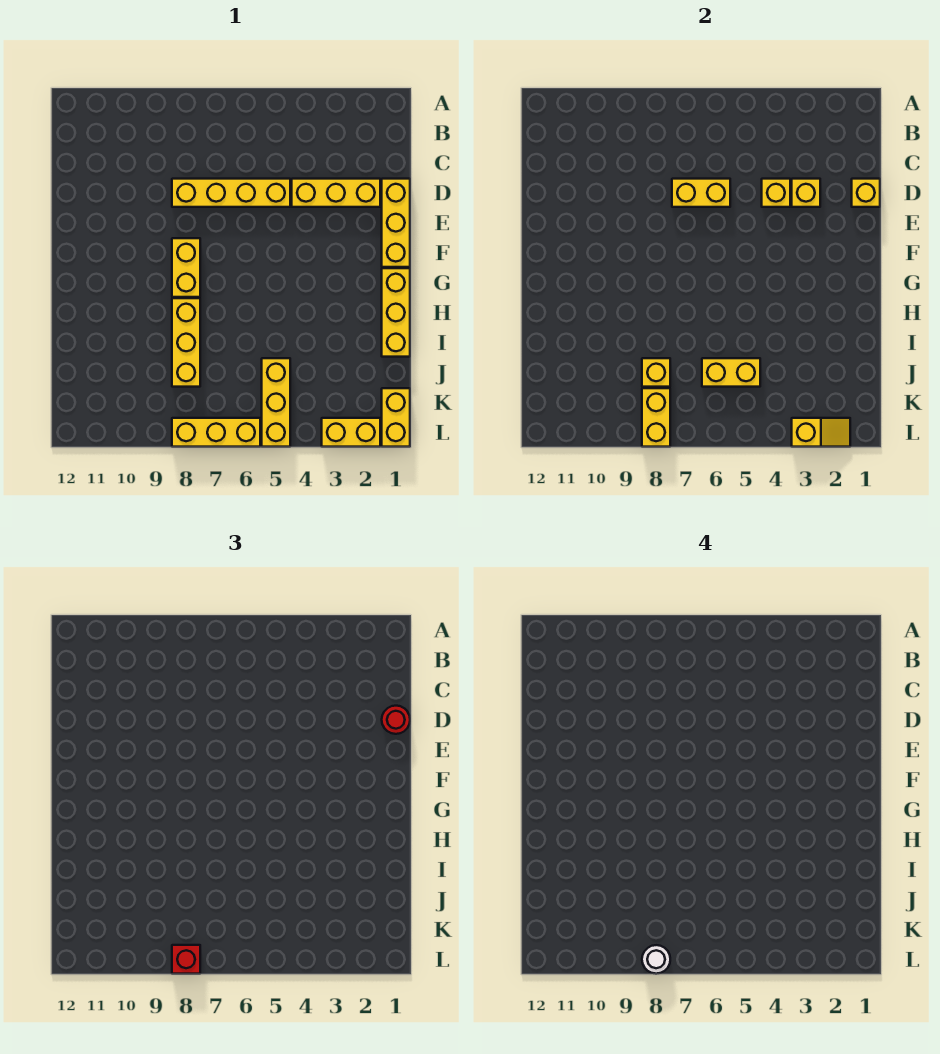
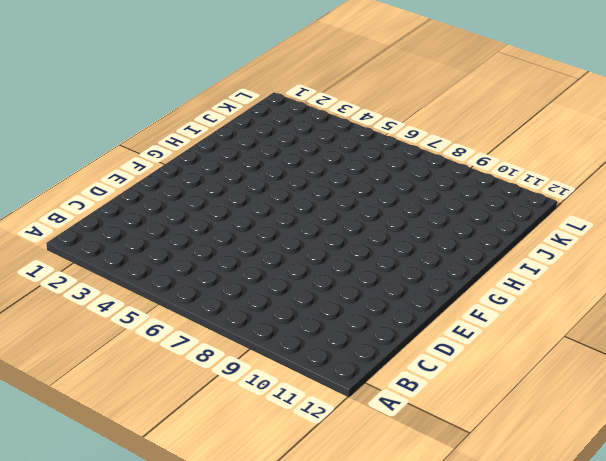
none -> yellow brick D1:F1 level 1
none -> yellow brick D2:D4 level 1
none -> yellow brick D5:D8 level 1

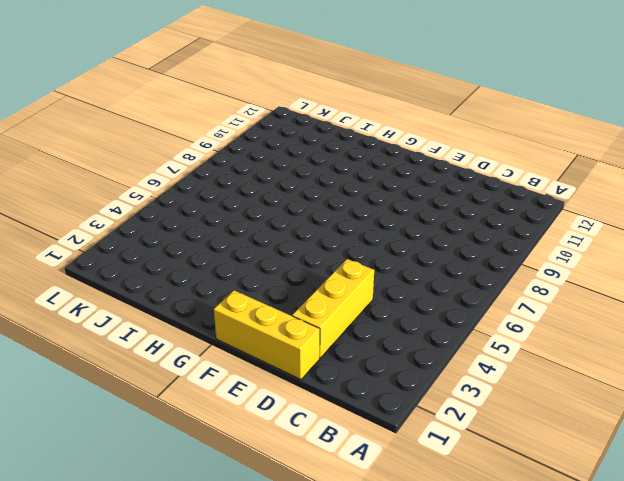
none -> yellow brick D5:D8 level 1
none -> yellow brick F8:G8 level 1
none -> yellow brick G1:I1 level 1

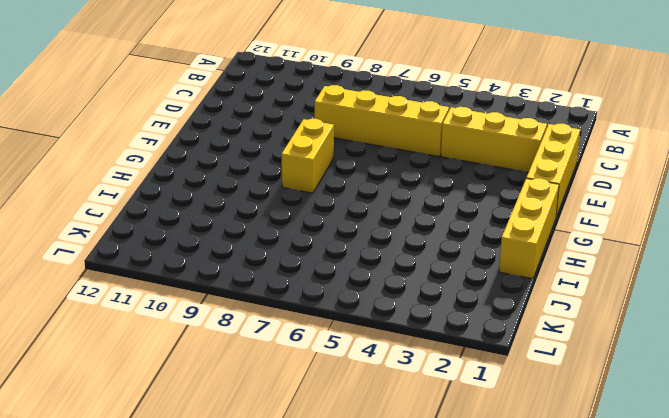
none -> yellow brick H8:J8 level 1
none -> yellow brick J5:L5 level 1
none -> yellow brick K1:L1 level 1

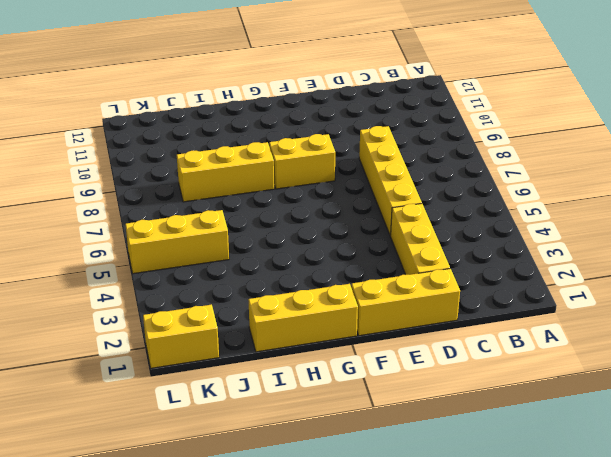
none -> yellow brick L2:L3 level 1
none -> yellow brick L6:L8 level 1
none -> yellow brick D1 level 2

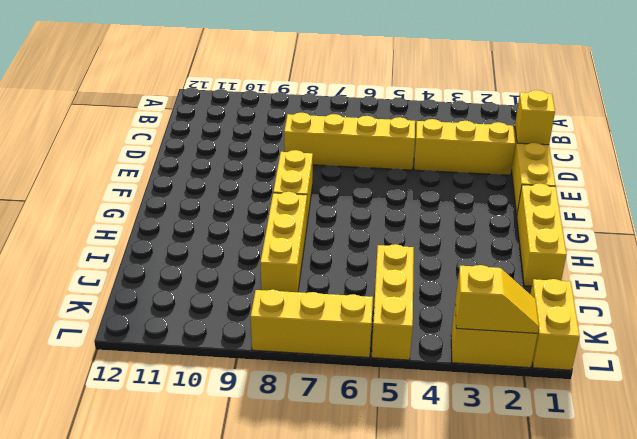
none -> yellow brick D3 level 2
none -> yellow brick D4 level 2
none -> yellow brick D6:D7 level 2

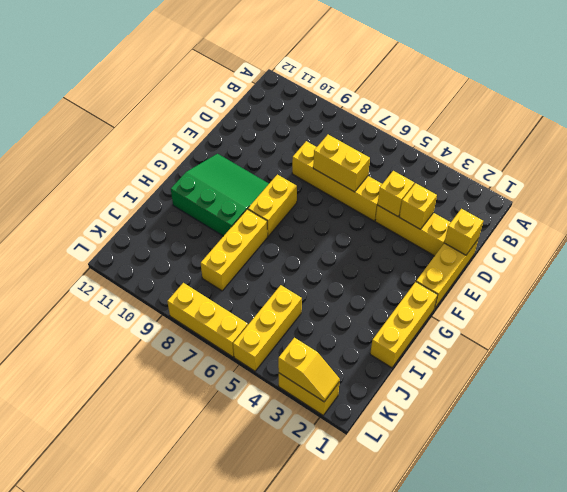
green slope F9:H11 level 1 top H -> none
none -> yellow brick K1:L1 level 1
none -> yellow brick J5:J6 level 2
none -> yellow brick J8 level 2

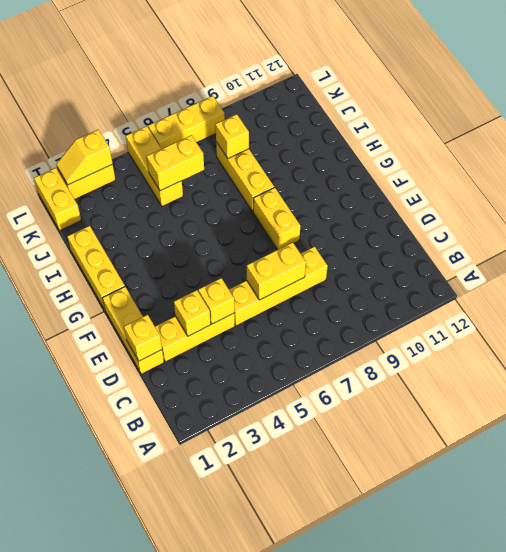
none -> yellow brick K8:L8 level 2
none -> red round brick D1 level 3
none -> red brick L8 level 3

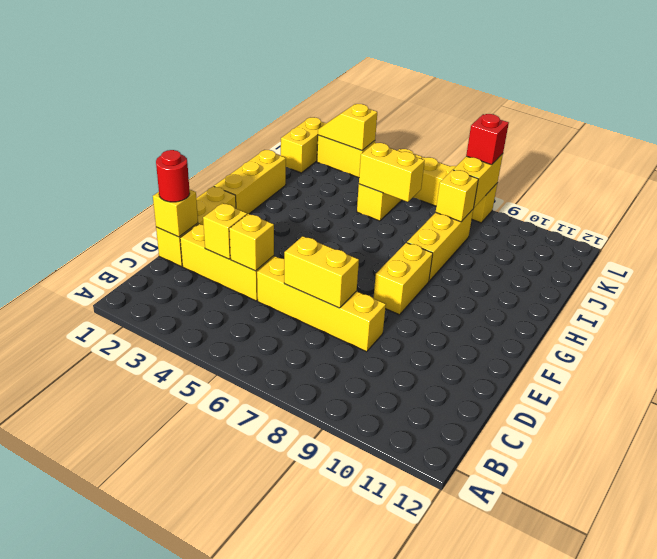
none -> white round brick L8 level 4

